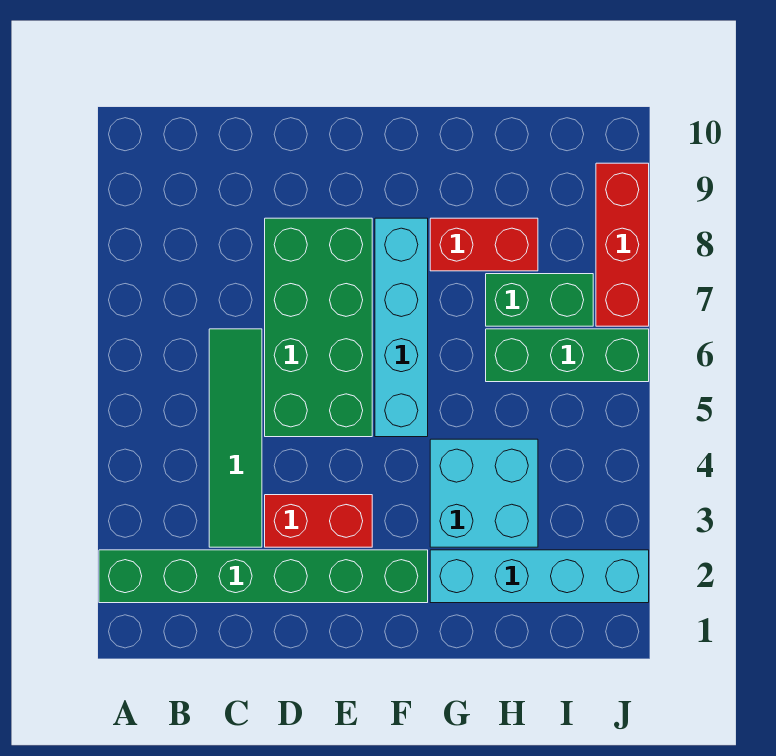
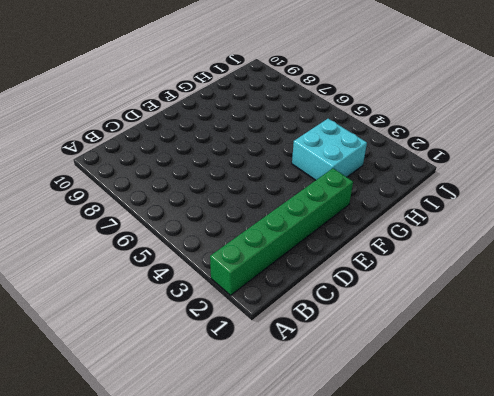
none -> green tile C3:C6 level 1
none -> red brick D3:E3 level 1

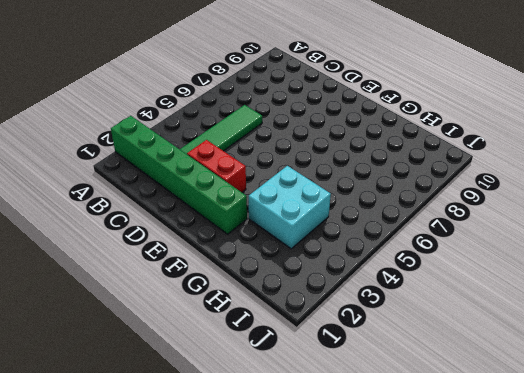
none -> green brick D5:E8 level 1
none -> cyan brick F5:F8 level 1

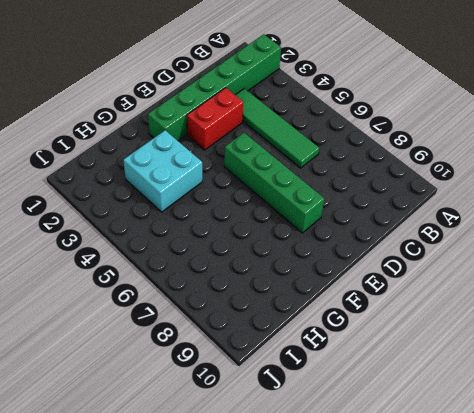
green brick E5:E8 level 1 -> green brick D5:E8 level 1
none -> cyan brick F5:F8 level 1
none -> cyan brick G2:J2 level 1

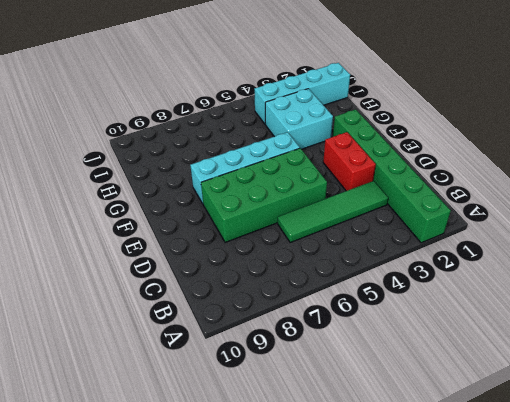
cyan brick I1:I4 level 1 -> cyan brick G2:J2 level 1
none -> red brick G8:H8 level 1
none -> green brick H6:J6 level 1

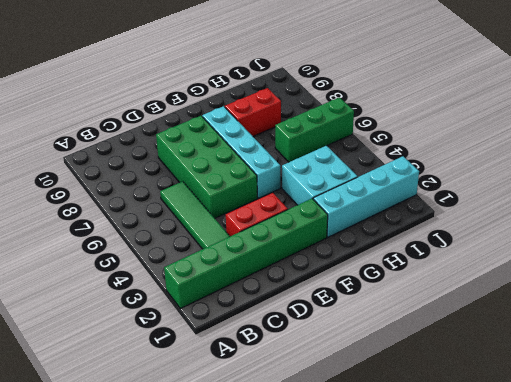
none -> green brick H7:I7 level 1
none -> red brick J7:J9 level 1

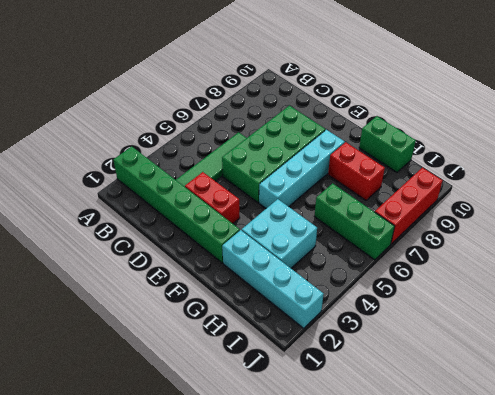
green brick G10:H10 level 1 -> green brick H7:I7 level 1

